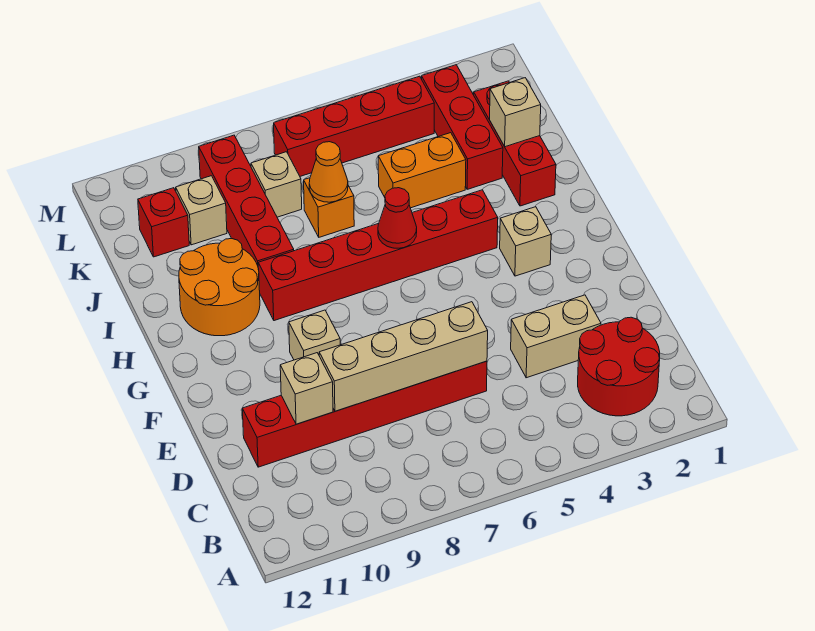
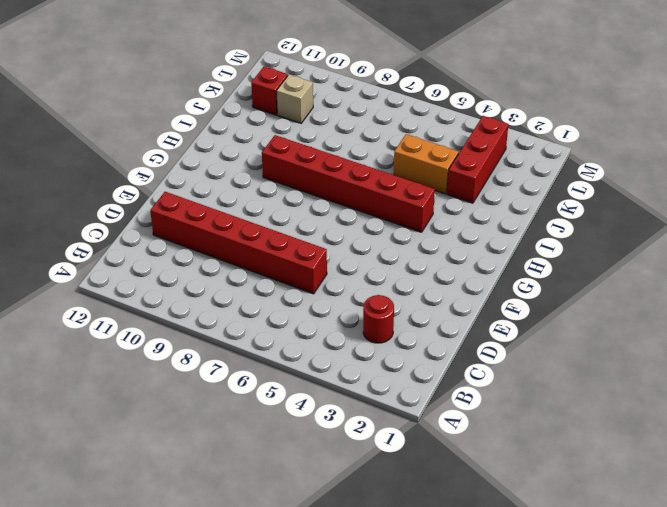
red round brick C3 level 1 -> red round brick B2:C3 level 1
none -> tan brick D3:D4 level 1
none -> tan brick F9 level 1
none -> tan brick G3 level 1

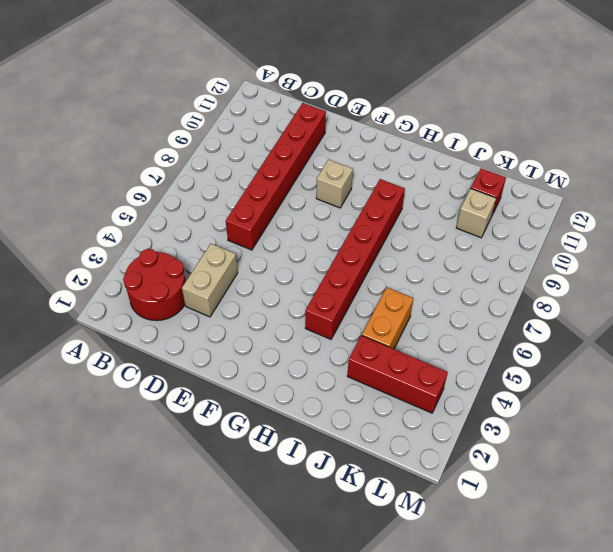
none -> tan brick G3 level 1
none -> orange round brick H10:I11 level 1
none -> red brick I2:K2 level 1

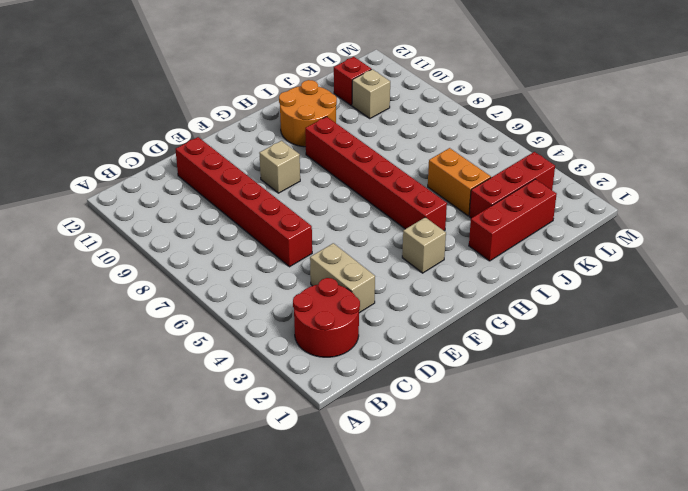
none -> red brick I9:L9 level 1
none -> orange brick J7 level 1
none -> tan brick K8 level 1

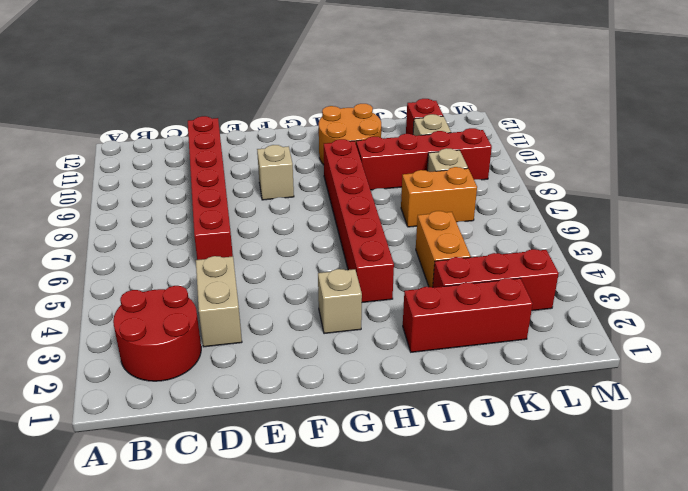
orange brick J7:K7 level 1 -> orange brick J7 level 1
none -> red brick L4:L7 level 1
none -> tan brick D6:D9 level 2
none -> tan brick D10 level 2

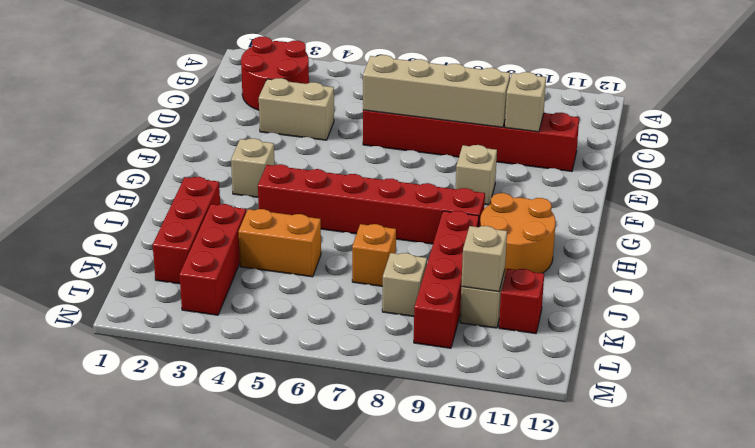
tan brick K10 level 2 -> tan brick J2 level 2
none -> red brick L4:L7 level 1
none -> red cone H6 level 2
none -> orange cone J7 level 2

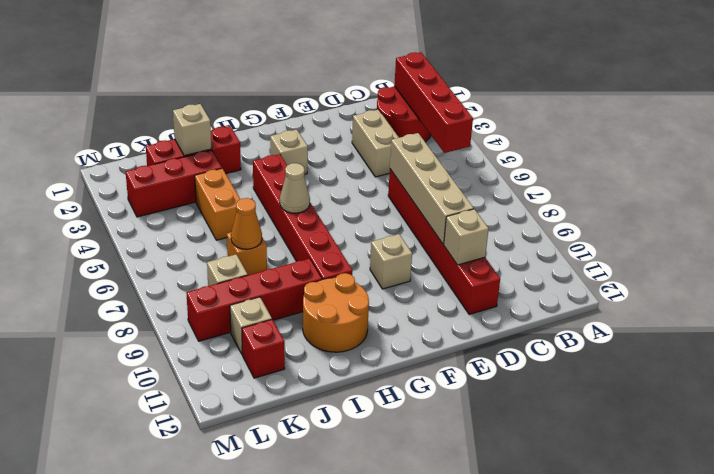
red brick B2:B5 level 2 -> red brick L4:L7 level 1
tan cone H6 level 2 -> red cone H6 level 2

